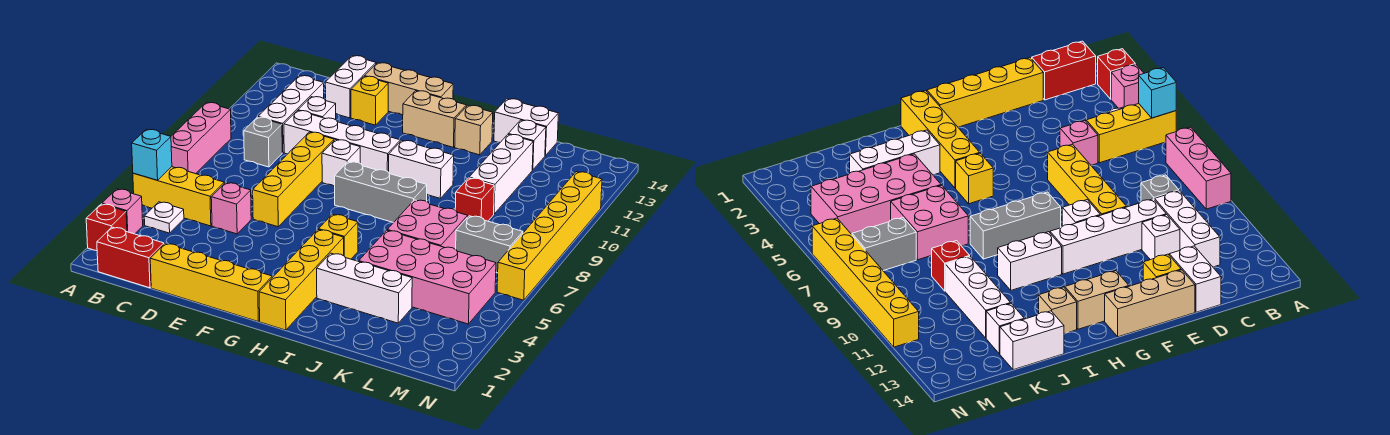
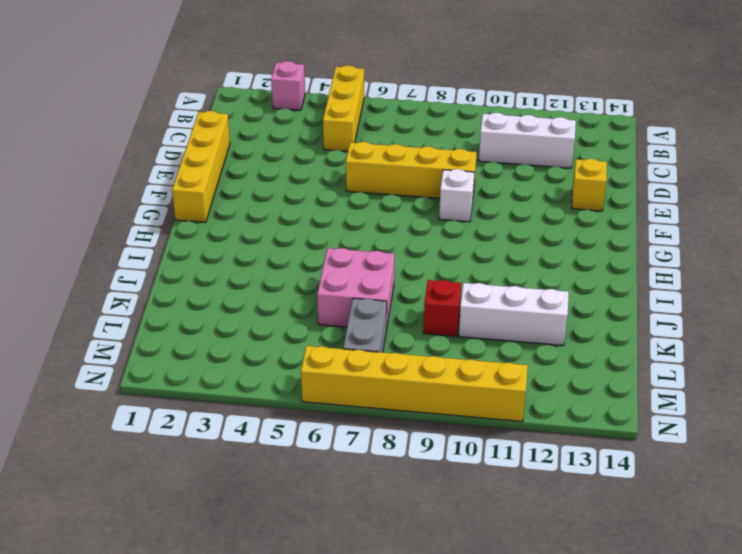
none -> red brick A2 level 1
none -> pink brick A7:A9 level 1
none -> red brick B1:C1 level 1
none -> white plate B4 level 1

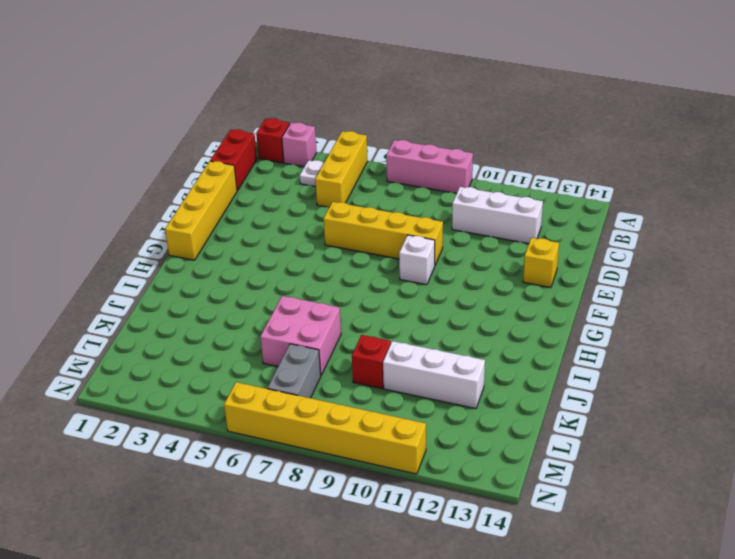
none -> grey brick C9 level 1
none -> pink brick D5 level 1
none -> white brick D10:G10 level 1
none -> white brick D11 level 1

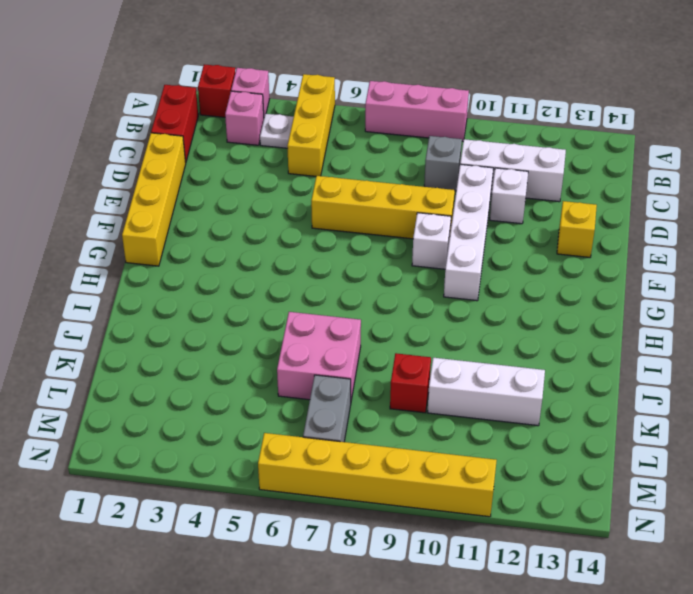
pink brick B3 level 1 -> pink brick D5 level 1
none -> white brick D13:D14 level 1
none -> tan brick E14:G14 level 1
none -> grey brick G8:I8 level 1
none -> tan brick G13:H13 level 1

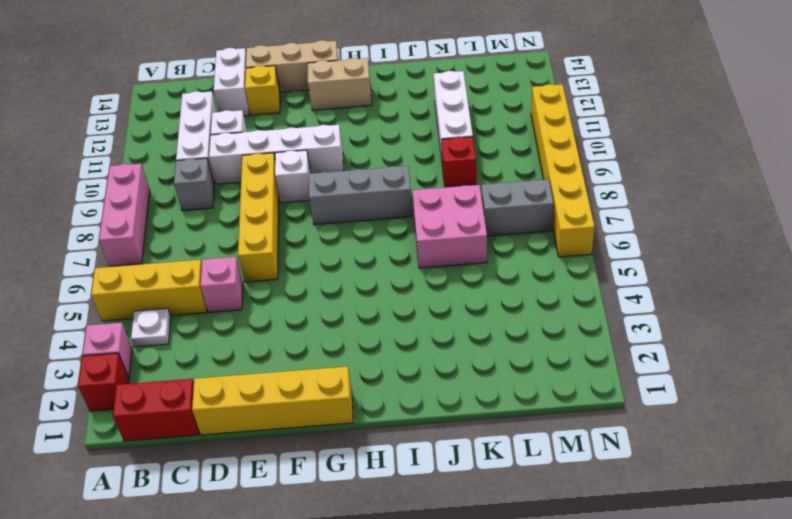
none -> yellow brick H1:H4 level 1
none -> yellow brick H5 level 1
none -> white brick H10:I10 level 1
none -> white brick I3:K3 level 1

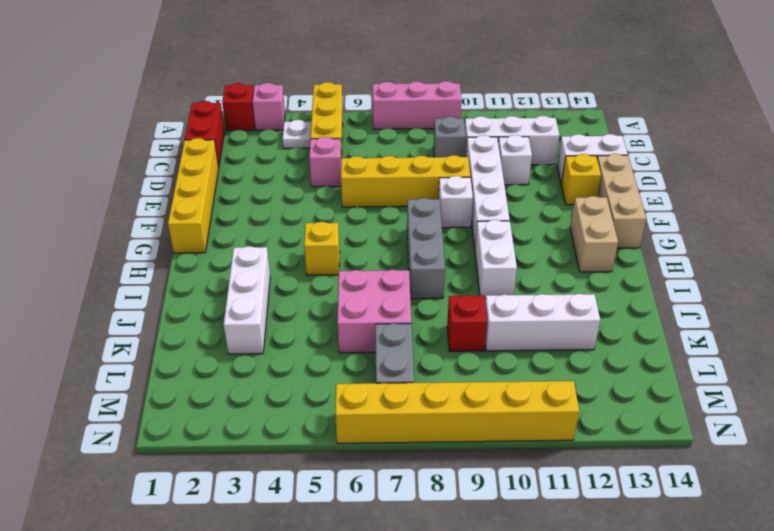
none -> yellow brick H1:H4 level 1
none -> tan brick I13 level 1
none -> pink brick J4:M5 level 1
none -> white brick J14:K14 level 1

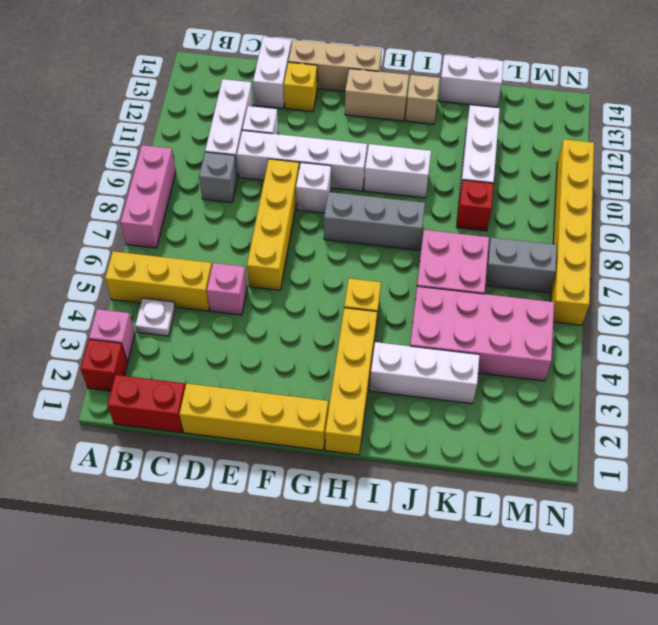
none -> white brick K13 level 1
none -> cyan brick A5 level 2

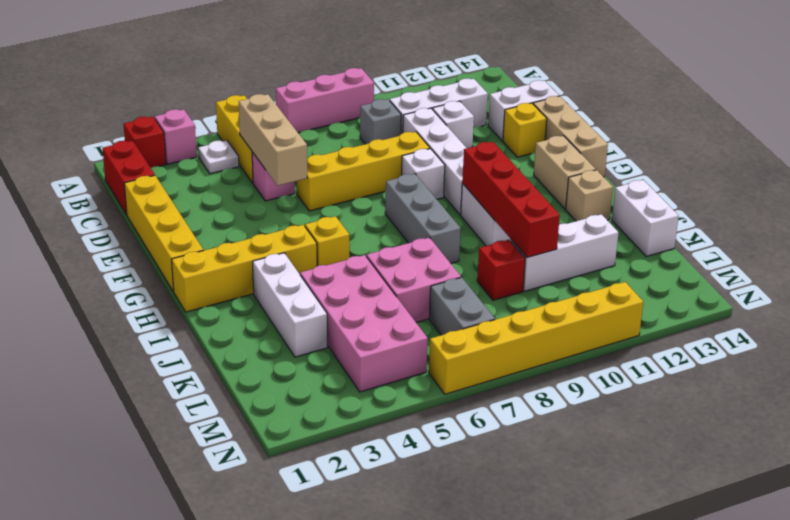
tan brick C5:E5 level 2 -> none
red brick H10:K10 level 2 -> none
none -> white brick K13 level 1
none -> cyan brick A5 level 2

